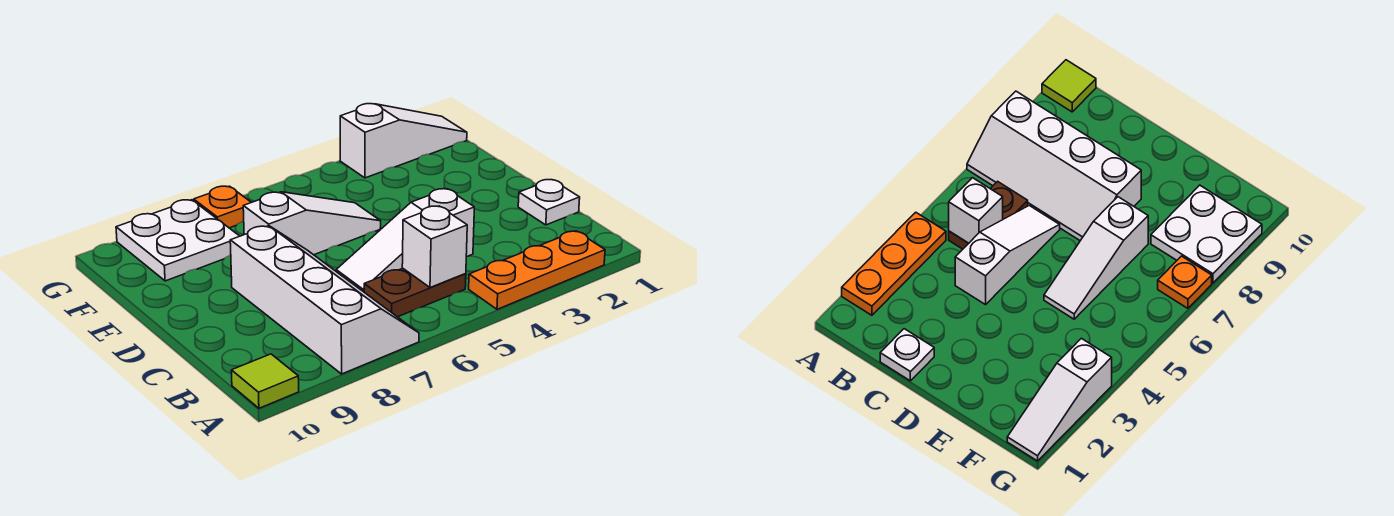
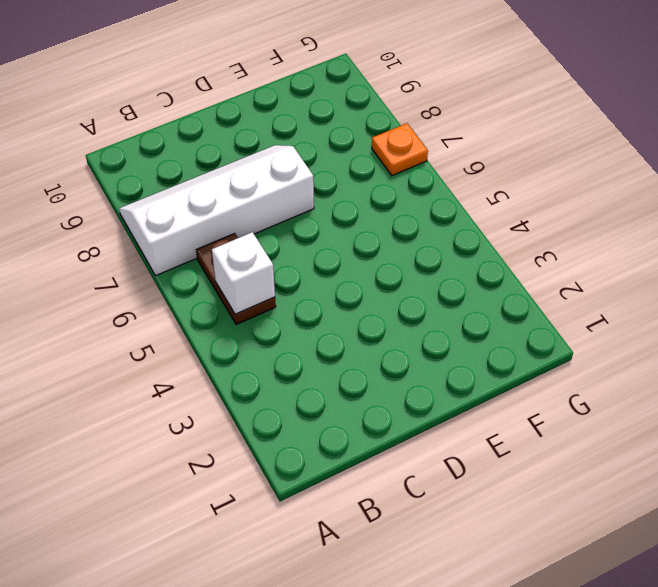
white slope A7:D8 level 1 top 7 -> white slope A7:D8 level 1 top 8
none -> orange plate A2:A4 level 1
none -> lime tile A10 level 1

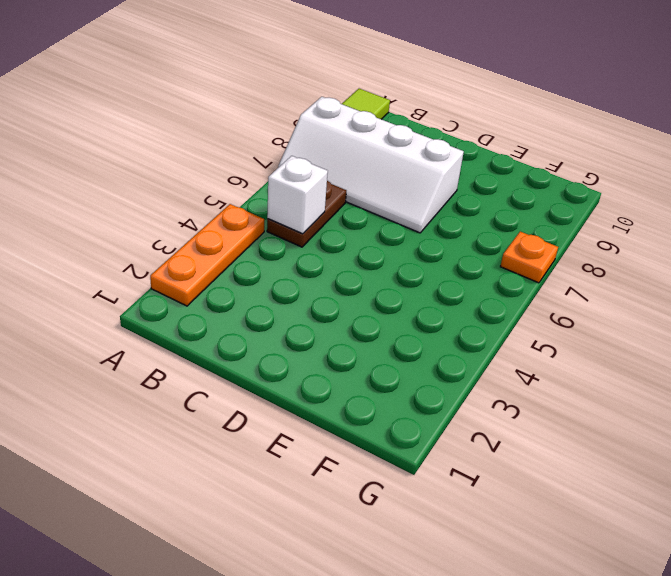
none -> white plate C1 level 1
none -> white slope C4:C6 level 1 top 4

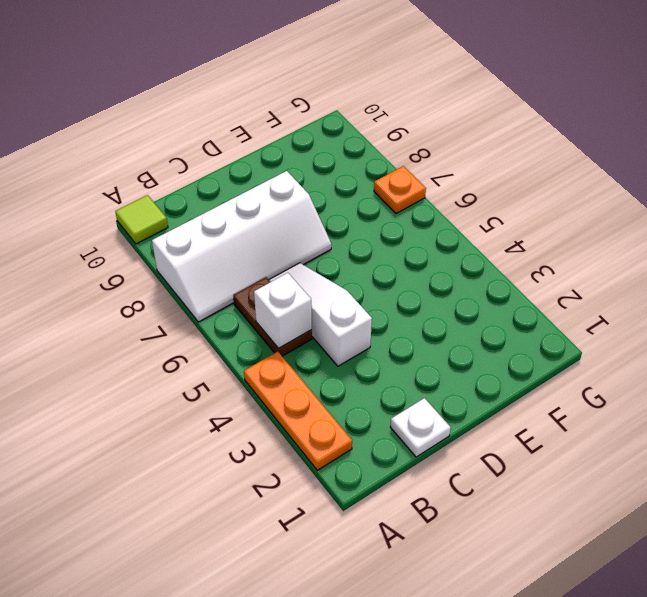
none -> white slope E5:E7 level 1 top 7
none -> white plate F8:G9 level 1

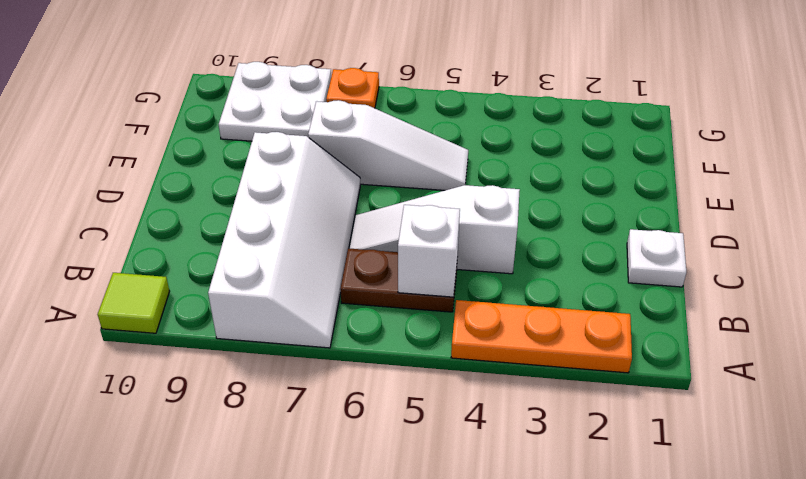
none -> white slope G1:G3 level 1 top 3

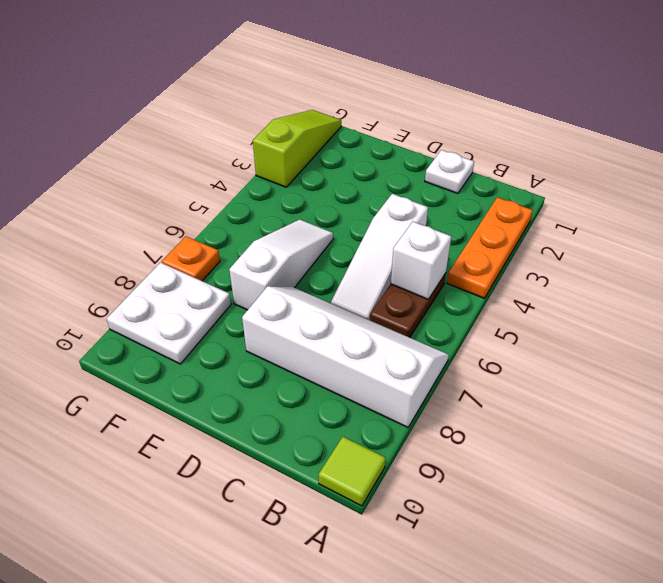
lime slope G1:G3 level 1 top 3 -> white slope G1:G3 level 1 top 3

